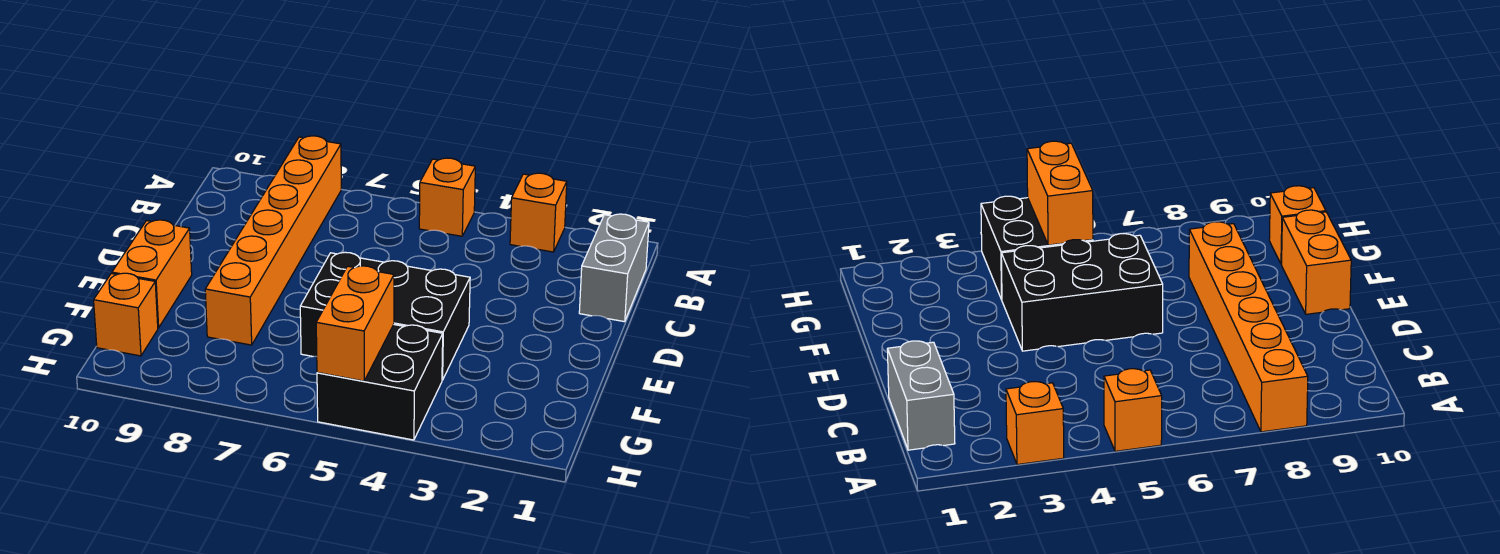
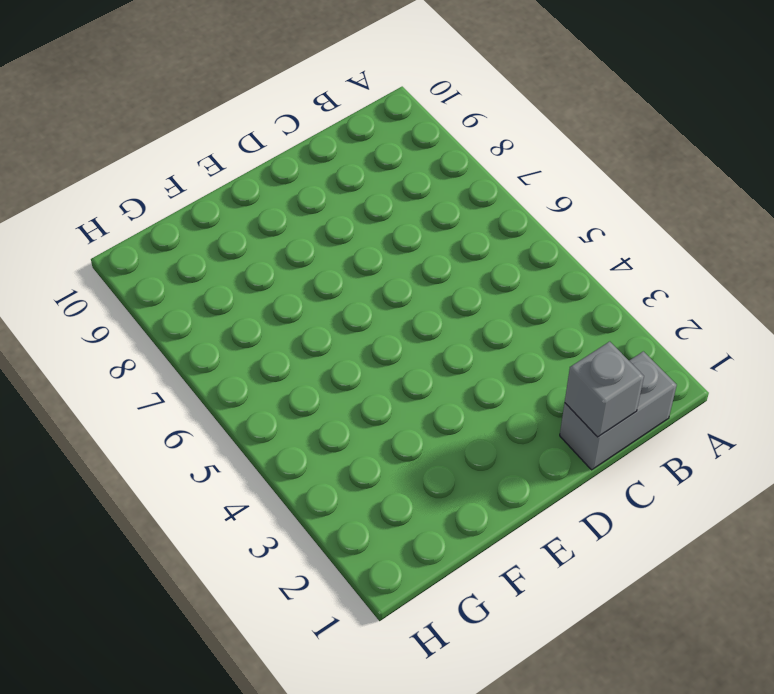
grey brick C1 level 2 -> none
none -> orange brick A3 level 1
none -> orange brick A5 level 1

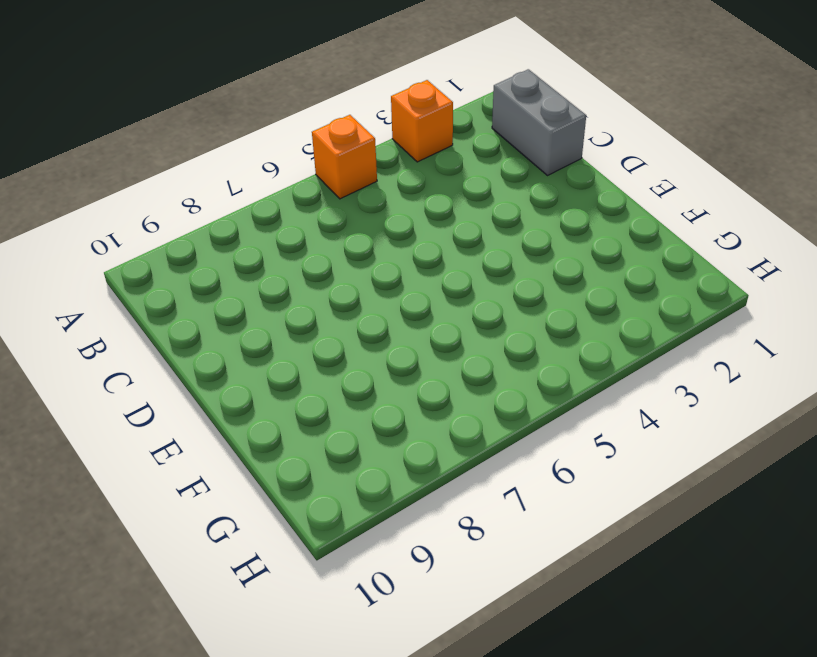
none -> orange brick A8:F8 level 1
none -> black brick E4:F6 level 1

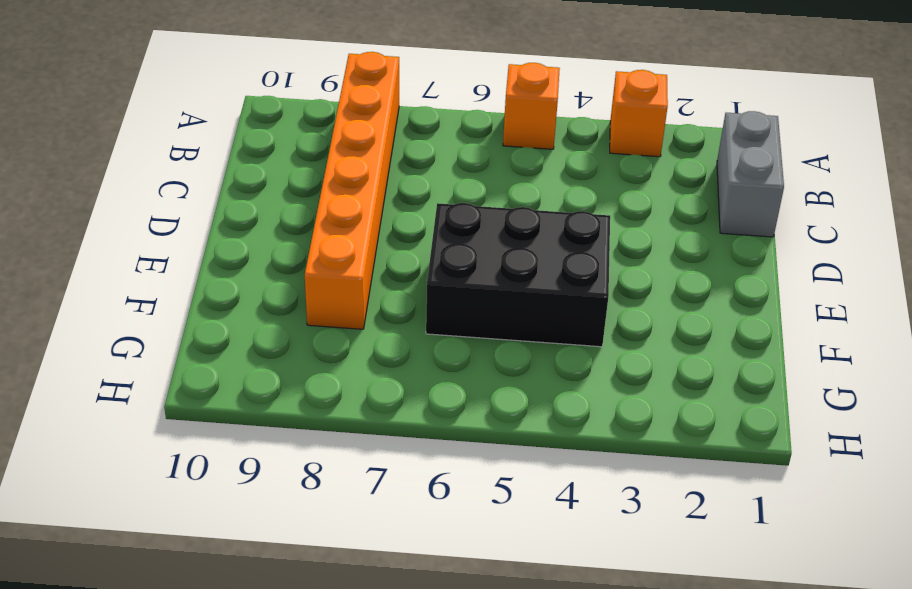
none -> orange brick E10:F10 level 1
none -> black brick G4:H5 level 1

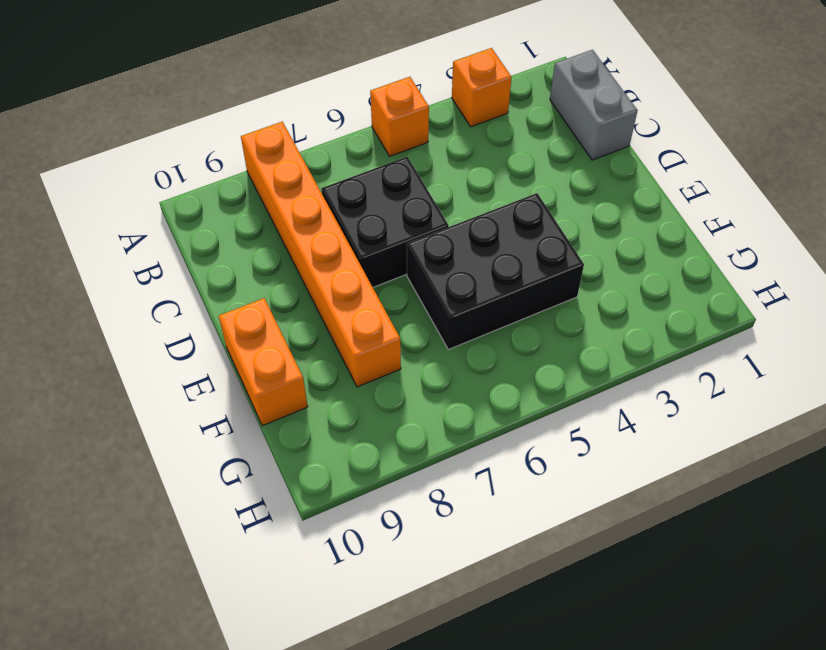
black brick C6:D7 level 1 -> black brick G4:H5 level 1
none -> orange brick G10 level 1
none -> orange brick G5:H5 level 2

